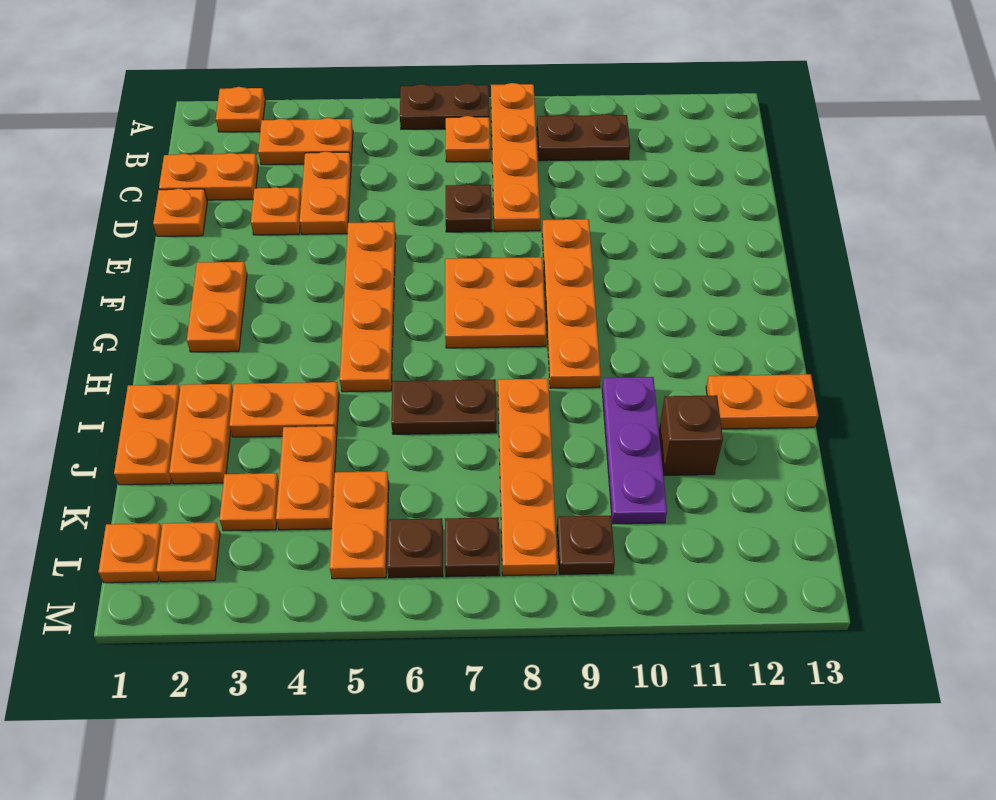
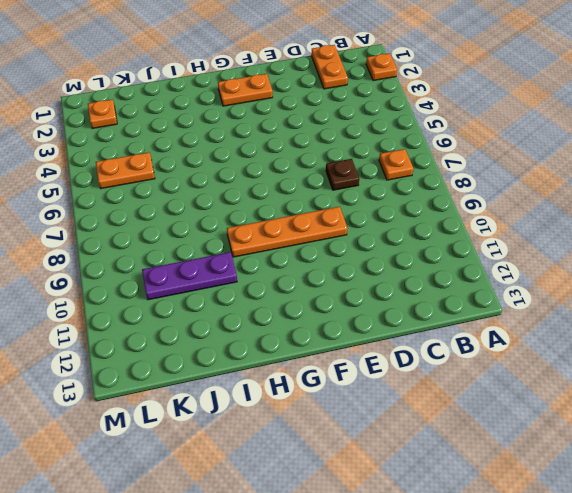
none -> brown plate A6:A7 level 1
none -> orange plate A8:D8 level 1
none -> orange plate B3:B4 level 1
none -> brown plate B9:B10 level 1

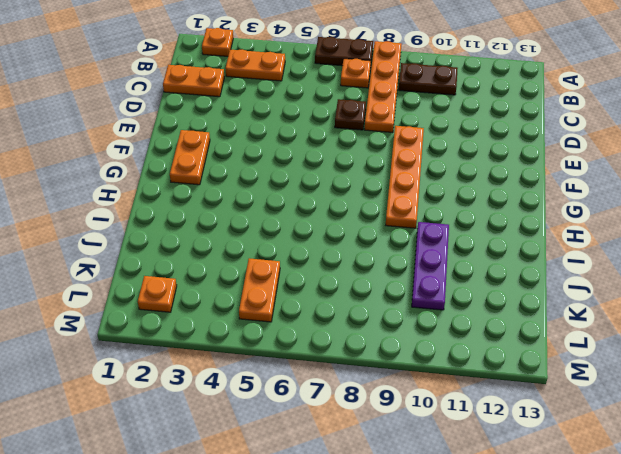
none -> orange plate C4:D4 level 1
none -> orange plate D1 level 1
none -> orange plate D3 level 1
none -> orange plate E5:H5 level 1

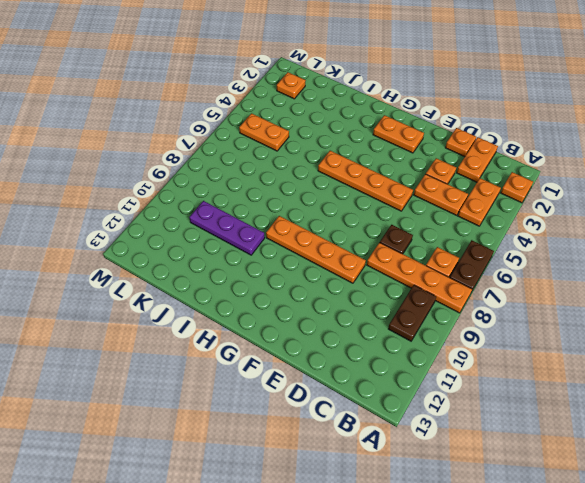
none -> orange plate F7:G8 level 1
none -> orange plate I1:J1 level 1
none -> orange plate I2:J2 level 1
none -> orange plate I3:I4 level 1

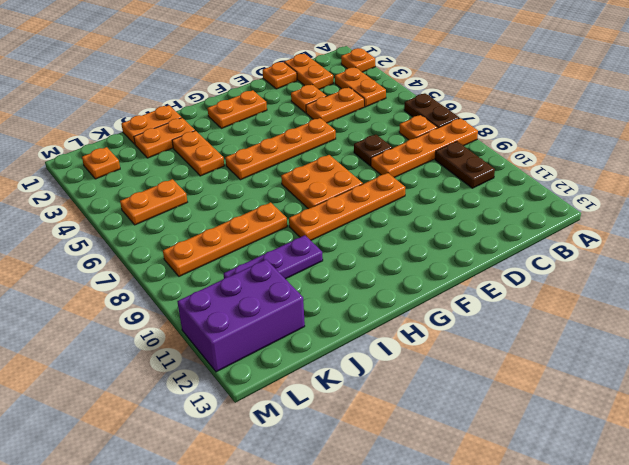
purple brick K11:M12 level 1 -> none
none -> brown plate I6:I7 level 1
none -> orange plate I12:I13 level 1
none -> orange plate J4:K4 level 1
none -> brown brick J11 level 1

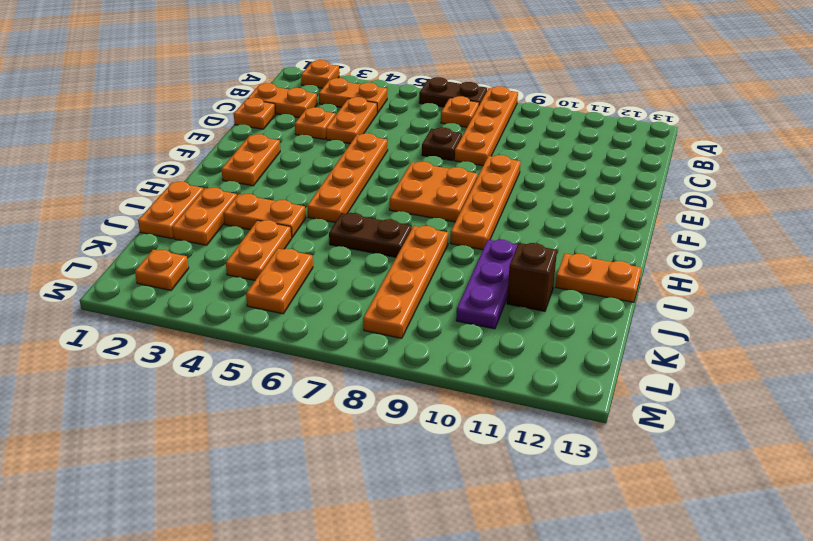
none -> brown plate B9:B10 level 1
none -> orange plate K3 level 1
none -> orange plate L1 level 1
none -> brown plate L6 level 1

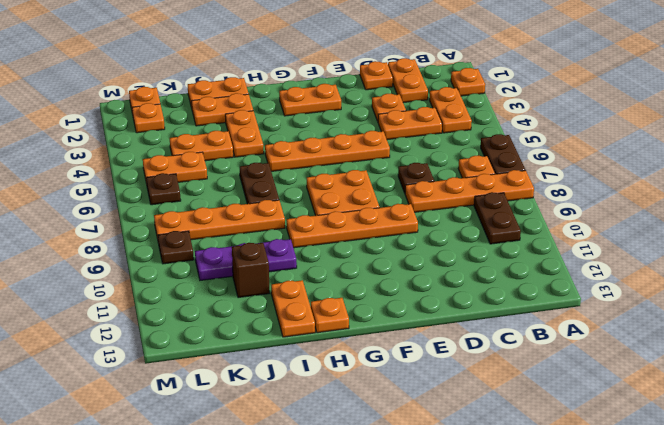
orange plate H13 level 1 -> orange plate K3 level 1
none -> brown plate L7 level 1

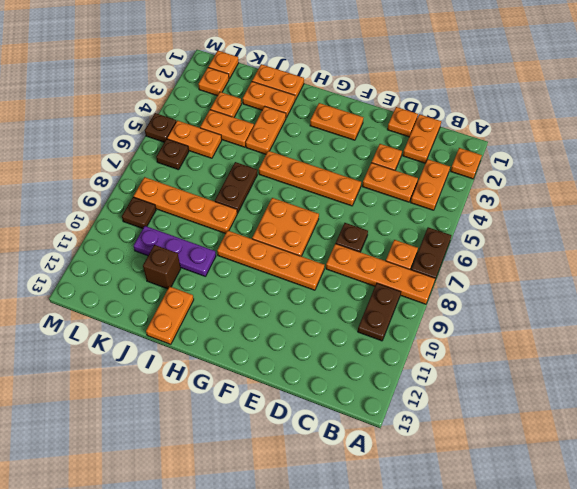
brown plate M5 level 1 -> brown plate L7 level 1

